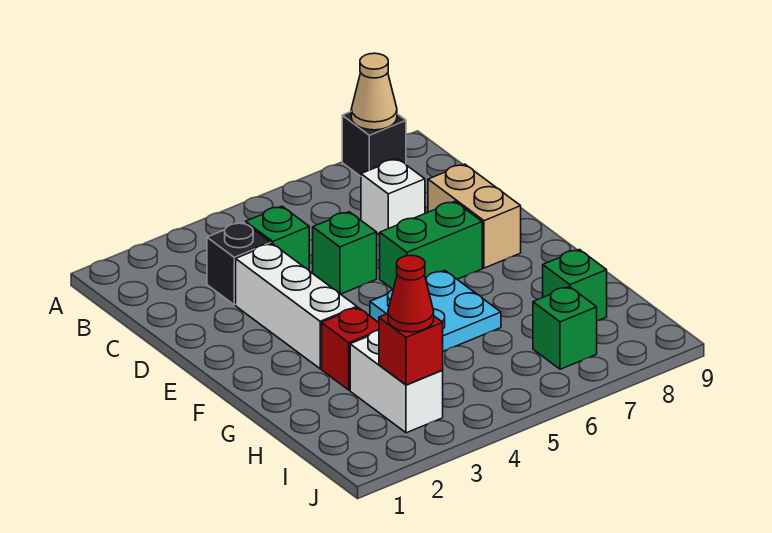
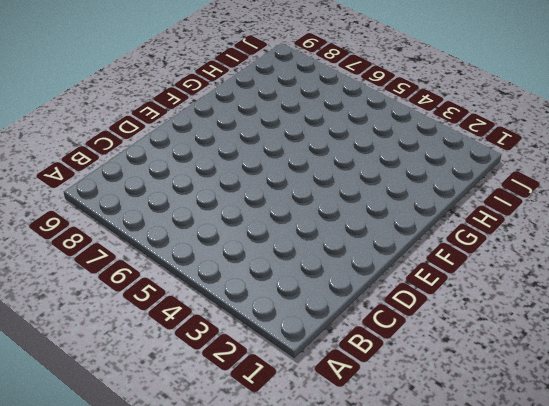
none -> black brick A8 level 1
none -> black brick C3 level 1
none -> green brick C4 level 1

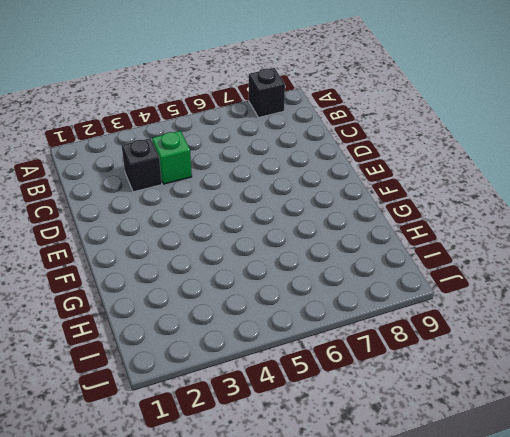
none -> white brick C7 level 1
none -> white brick D3:F3 level 1
none -> green brick D5 level 1

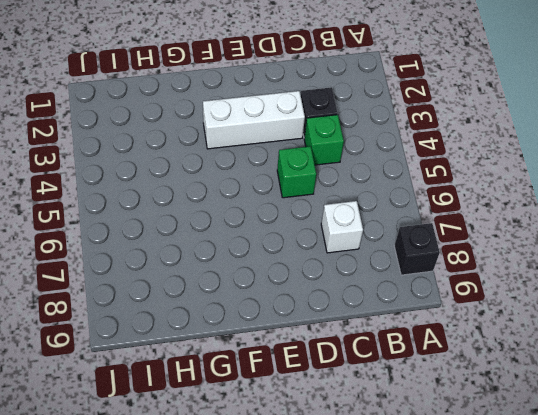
none -> tan brick D8:E8 level 1
none -> green brick E6:E7 level 1
none -> cyan plate F5:G6 level 1

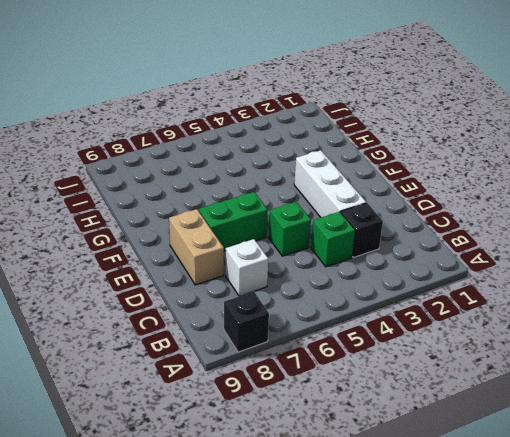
none -> cyan plate F5:G6 level 1
none -> red brick G3 level 1
none -> white brick H3:I3 level 1

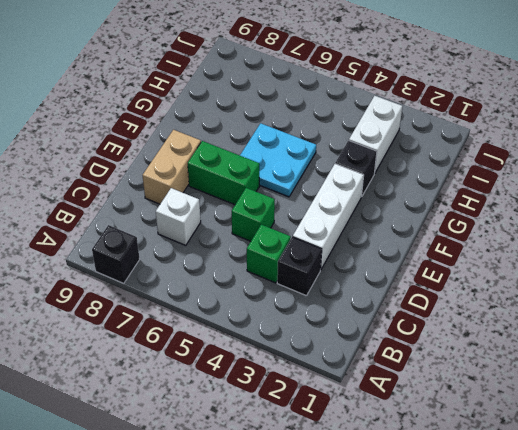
black brick G3 level 1 -> red brick G3 level 1
none -> green brick H8 level 1
none -> green brick I7 level 1
none -> tan cone A8 level 2

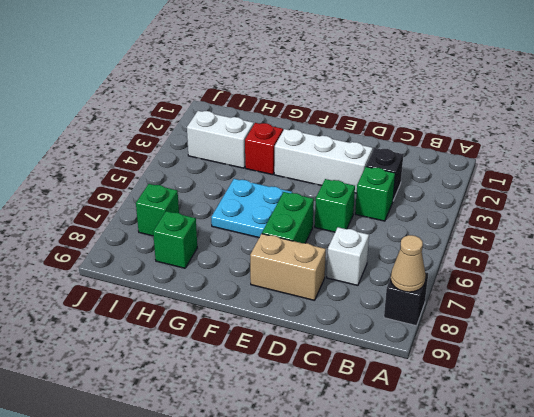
none -> red brick I3 level 2
none -> red cone I3 level 3

